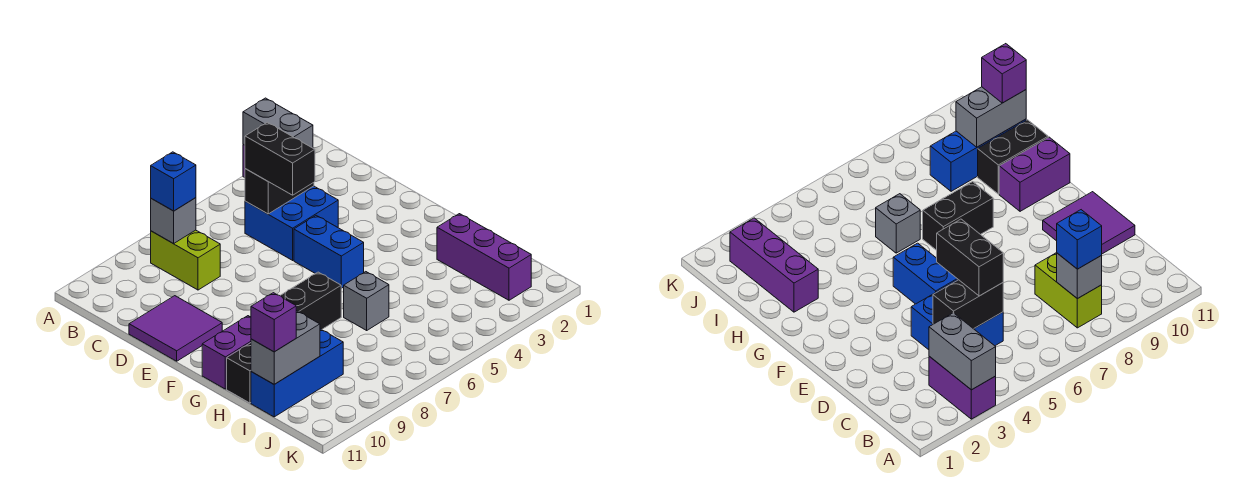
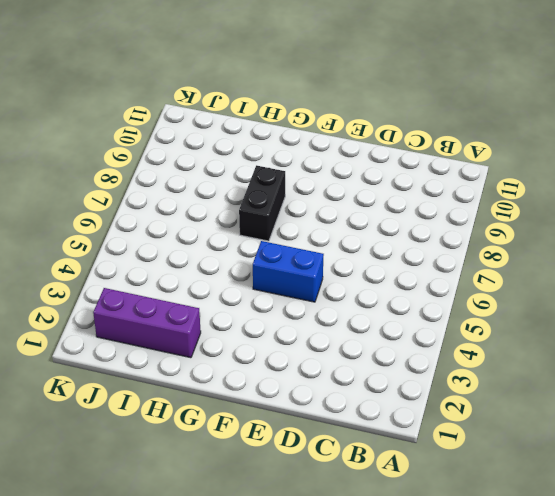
none -> purple brick A3:B3 level 1
none -> lime brick B8:C8 level 1
none -> blue brick C4:D5 level 1

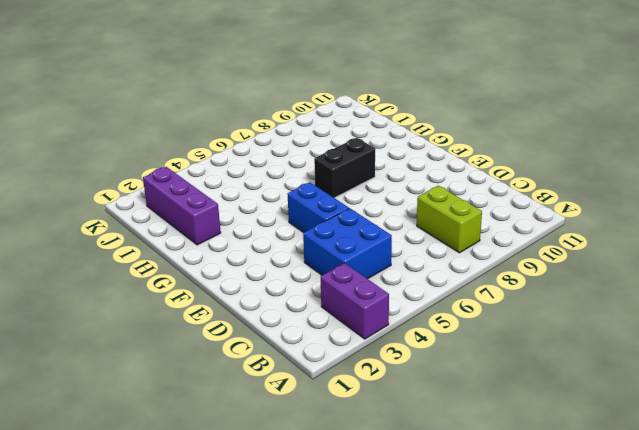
none -> purple tile D10:E11 level 1
none -> purple brick G10:G11 level 1
none -> grey brick H6 level 1

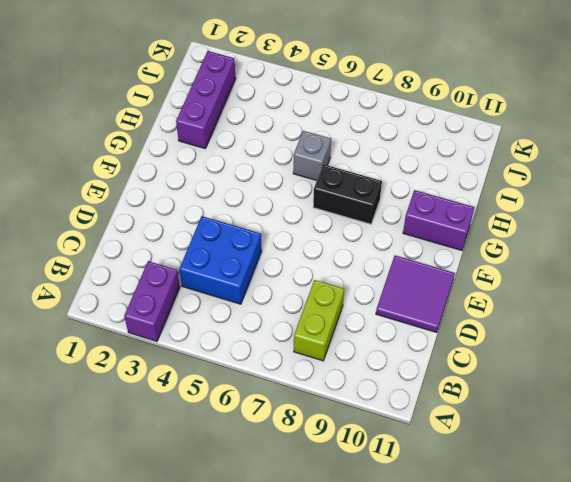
none -> blue brick E5:F5 level 1
none -> black brick H10:H11 level 1
none -> blue brick I9:I11 level 1

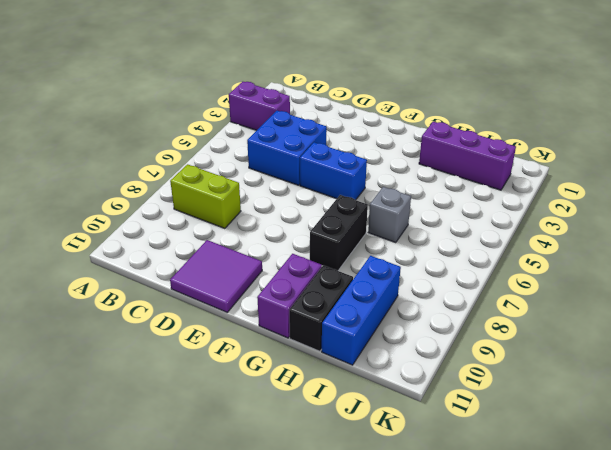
none -> grey brick A3:B3 level 2
none -> grey brick B8 level 2
none -> black brick C4:C5 level 2

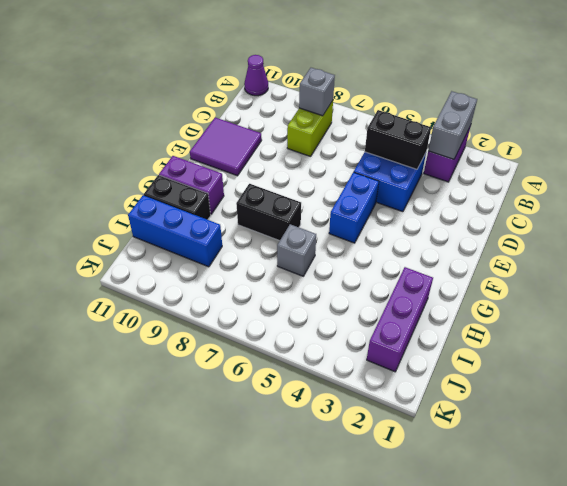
purple cone A11 level 1 -> none
none -> grey brick I10:I11 level 2
none -> blue brick B8 level 3
none -> black brick C5:D5 level 3

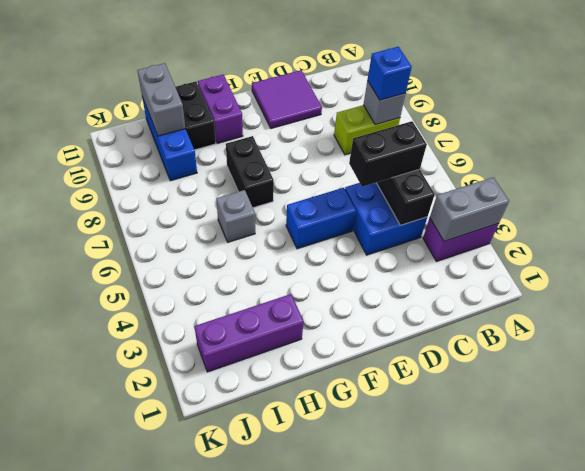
none -> purple brick I11 level 3

